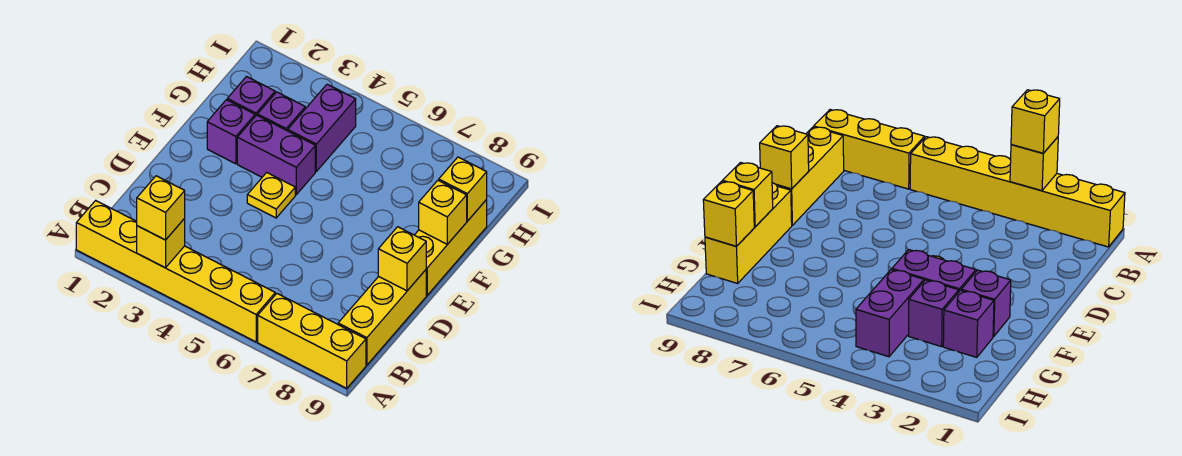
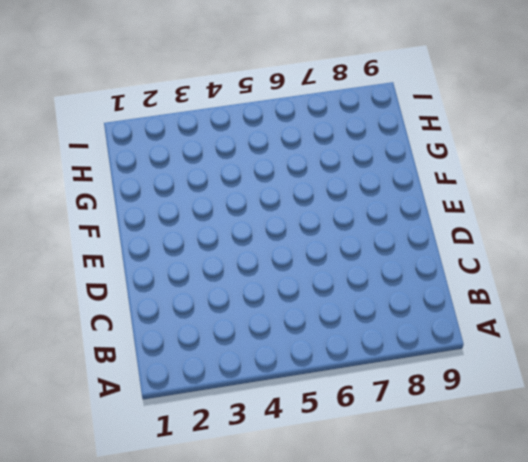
none -> yellow brick A1:A6 level 1
none -> yellow brick A7:A9 level 1
none -> yellow brick B9:D9 level 1

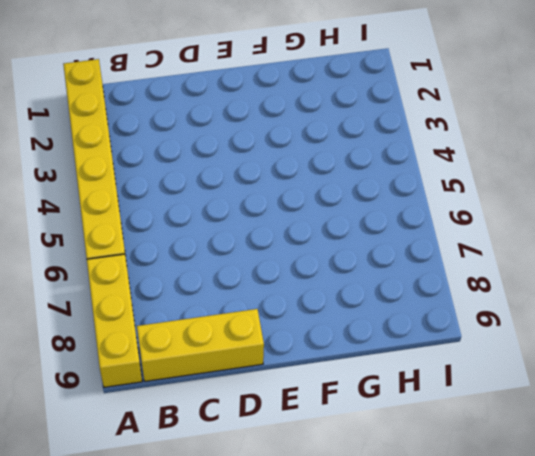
none -> yellow plate E4 level 1
none -> yellow brick E9:G9 level 1
none -> purple brick F2 level 1

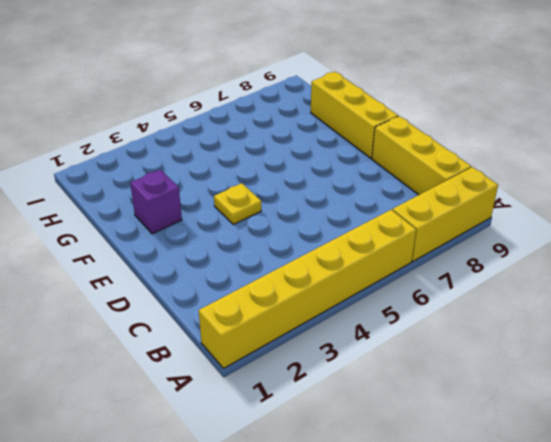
none -> purple brick F3:F4 level 1
none -> purple brick G2 level 1
none -> purple brick G3 level 1

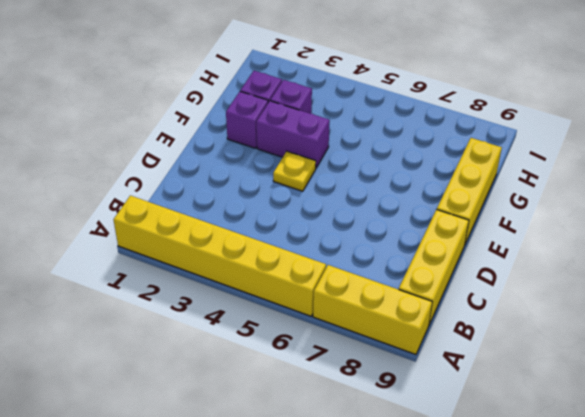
none -> purple brick G4:H4 level 1
none -> yellow brick A3 level 2
none -> yellow brick D9 level 2

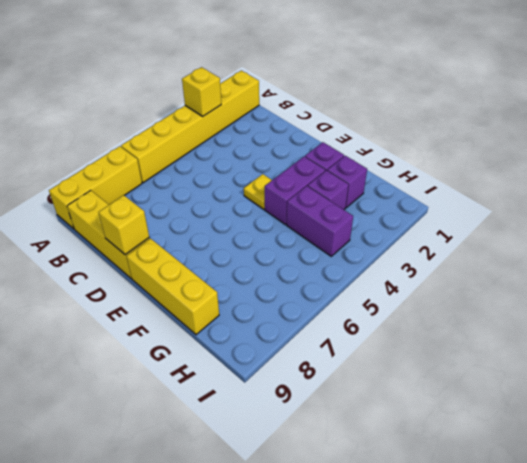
none -> yellow brick F9 level 2
none -> yellow brick G9 level 2
none -> yellow brick A3 level 3

